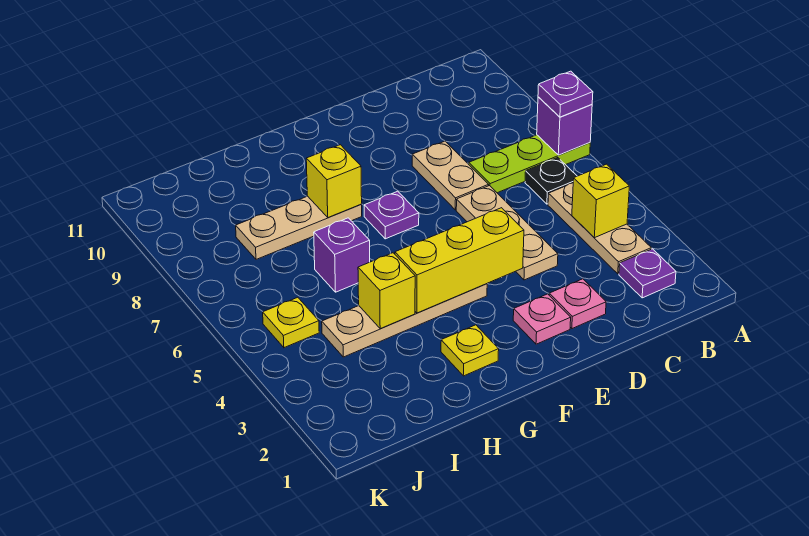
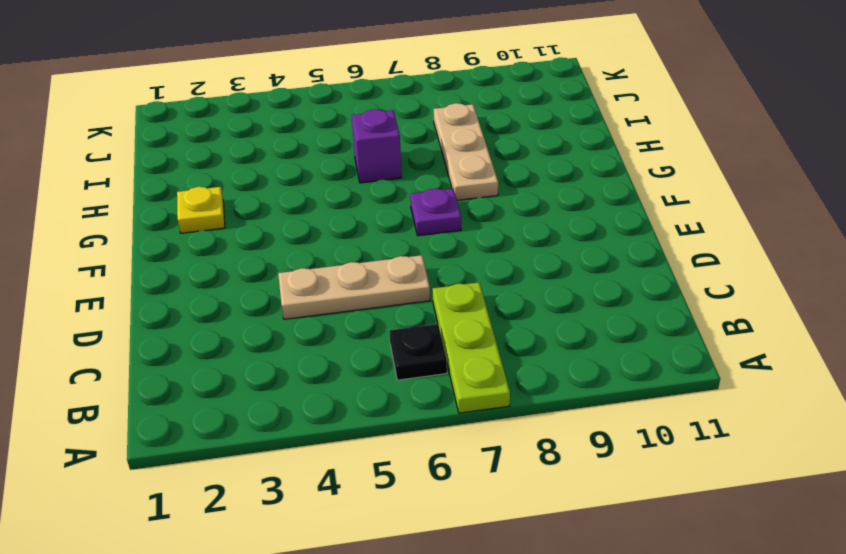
none -> purple plate B2 level 1
none -> tan plate B3:B5 level 1
none -> pink plate D2 level 1

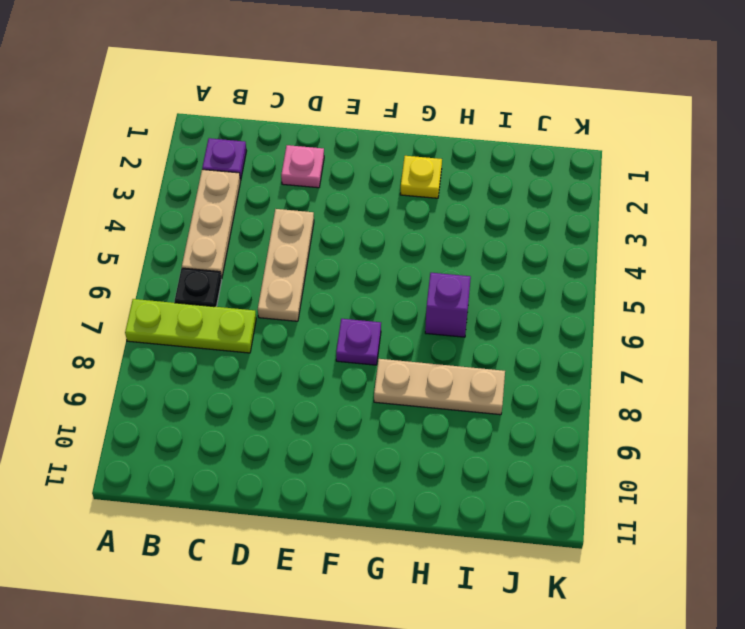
none -> tan plate D7:D8 level 1
none -> pink plate E2 level 1
none -> tan plate F4:I4 level 1

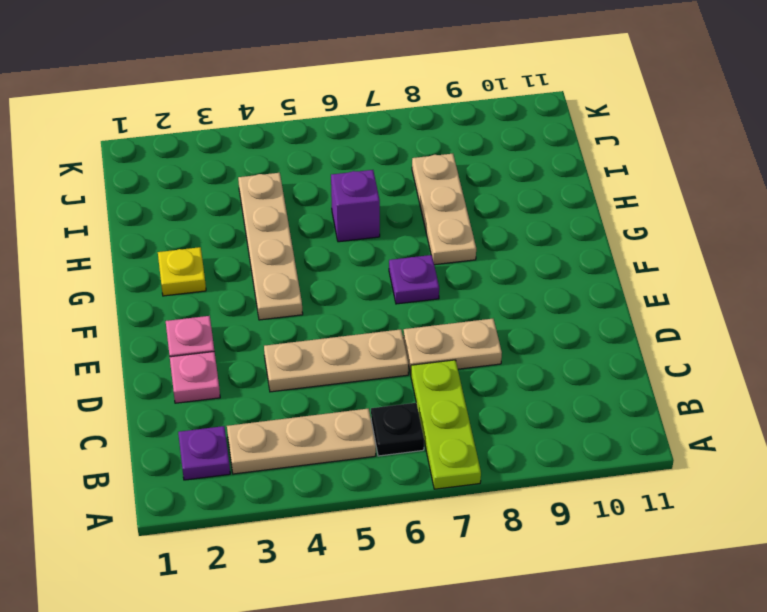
none -> yellow plate J5 level 1
none -> purple brick A7 level 2
none -> yellow brick B4 level 2

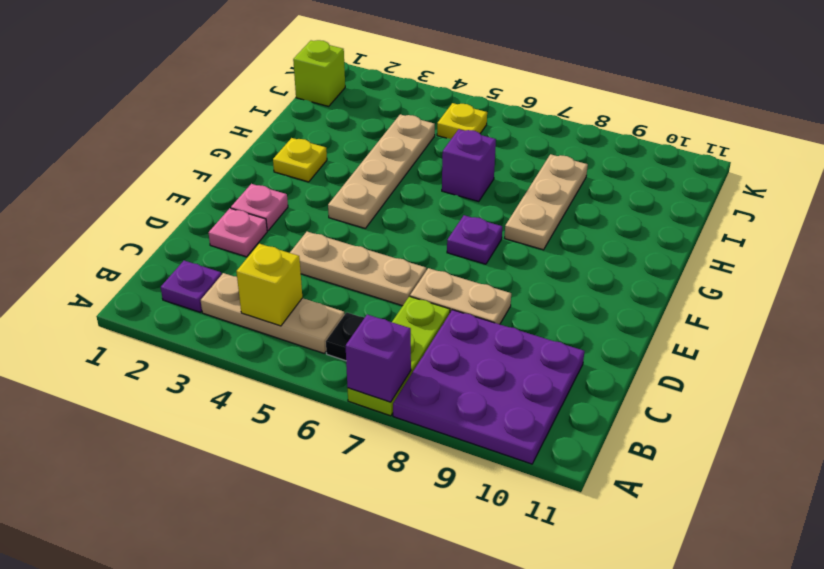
purple plate A8:C10 level 1 -> none
lime brick J1 level 1 -> none
none -> yellow brick E4:G4 level 2
none -> yellow brick G8 level 2
none -> yellow brick H4 level 2

